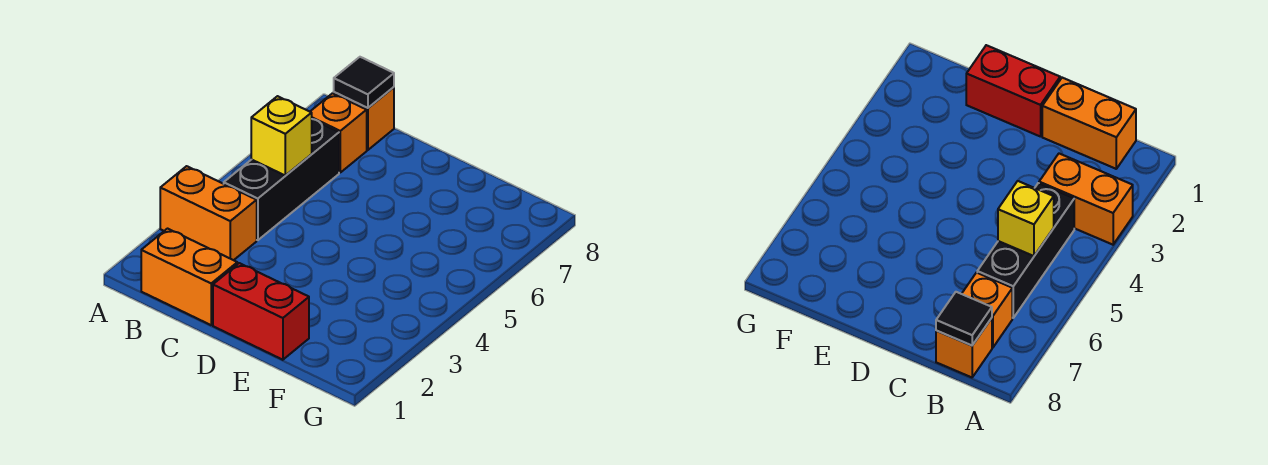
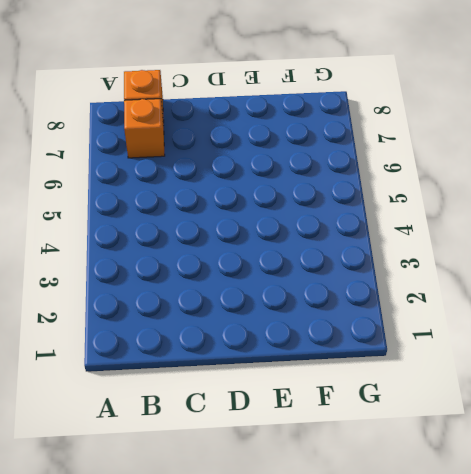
none -> orange brick A3:B3 level 1
none -> orange brick B1:C1 level 1

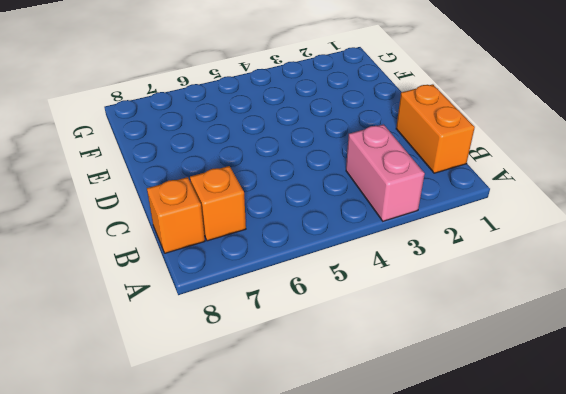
pink brick A3:B3 level 1 -> orange brick A3:B3 level 1
none -> black brick B4:B6 level 1
none -> red brick D1:E1 level 1

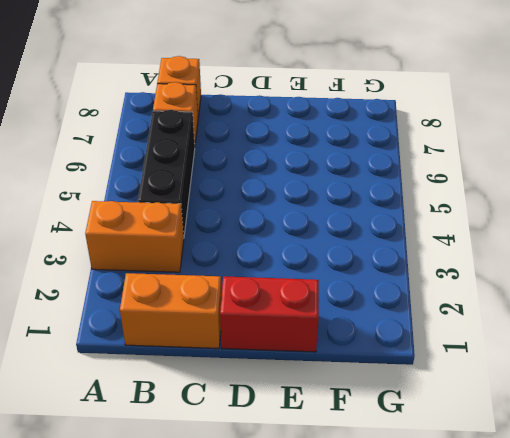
none -> yellow brick B5 level 2
none -> black tile B8 level 2

